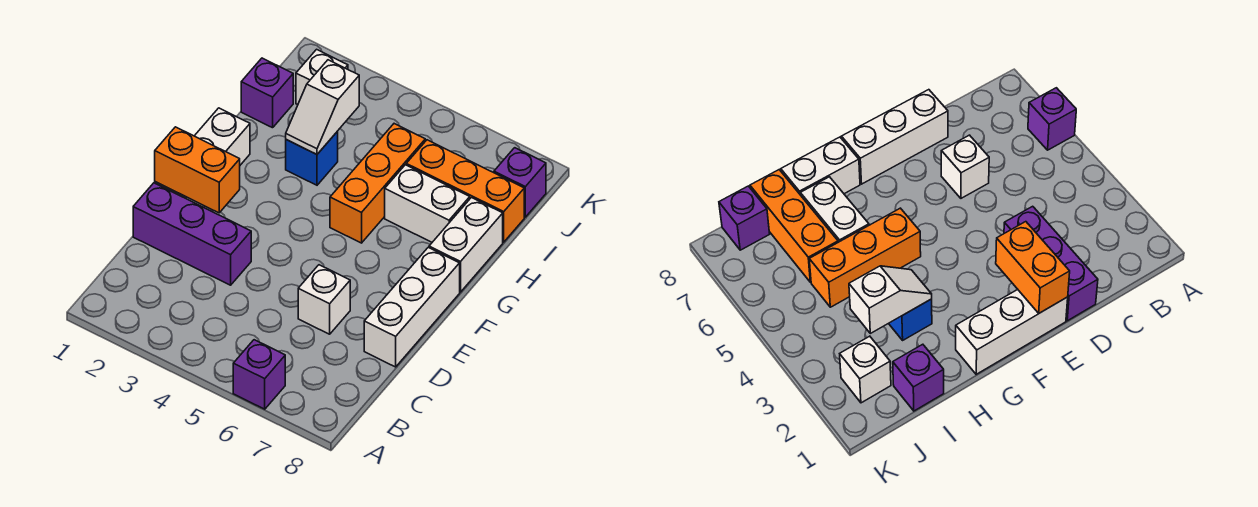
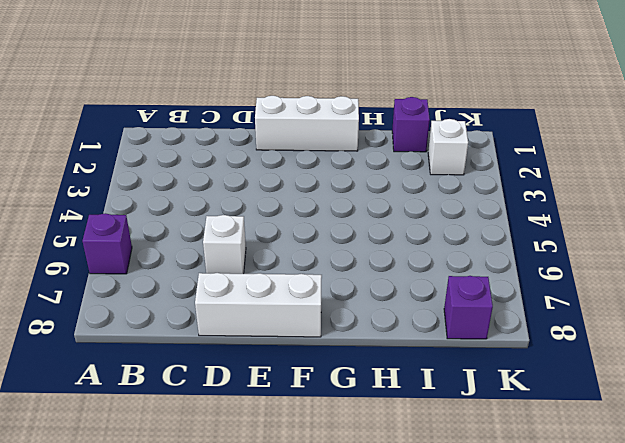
none -> purple brick D1:D3 level 1
none -> orange brick G5:I5 level 1
none -> white brick G8:H8 level 1

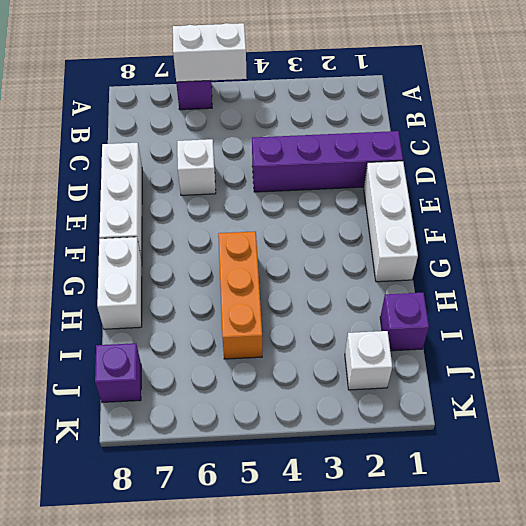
white brick A5:A6 level 2 -> white brick H6:H7 level 1
purple brick D1:D4 level 1 -> purple brick D1:D3 level 1
none -> blue brick H3 level 1
none -> orange brick I6:I8 level 1
none -> orange brick E1:E2 level 2

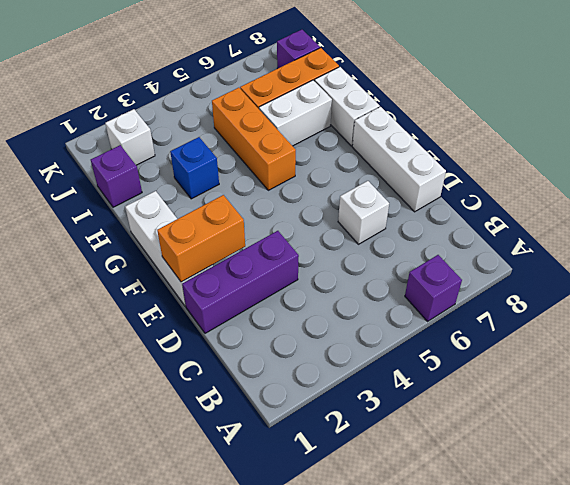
none -> white slope H3:I3 level 2 top I

